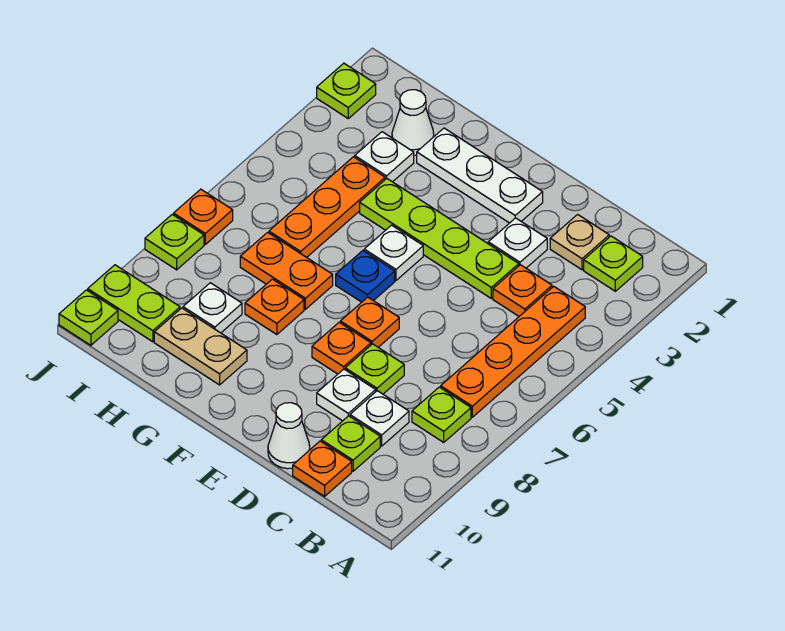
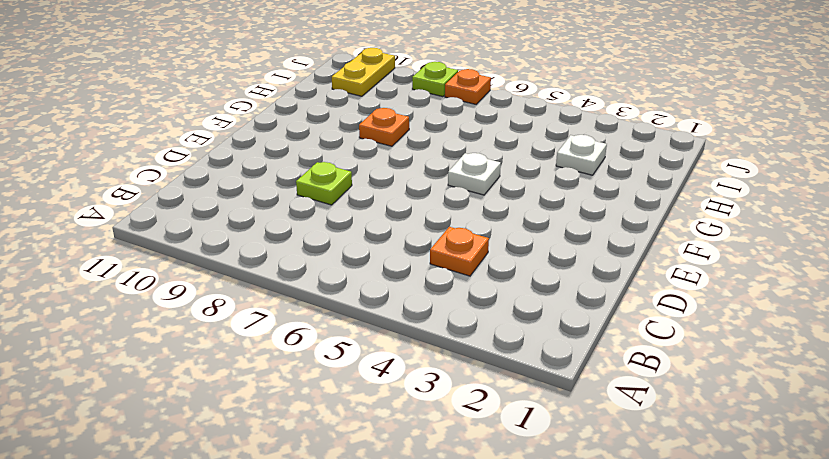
yellow plate I10:J10 level 1 -> lime plate I10:J10 level 1
none -> lime plate B2 level 1
none -> orange plate B4:B7 level 1
none -> lime plate B8 level 1
none -> tan plate C2 level 1

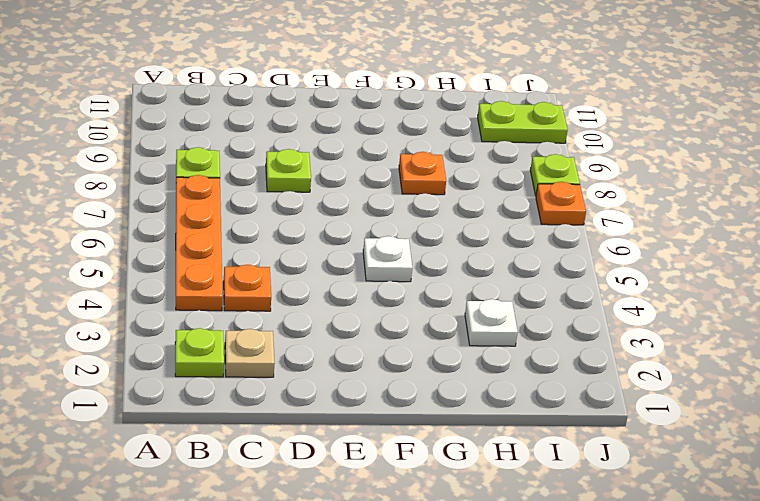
none -> white plate C9 level 1
none -> lime plate C10 level 1
none -> orange plate C11 level 1
none -> white plate D3 level 1

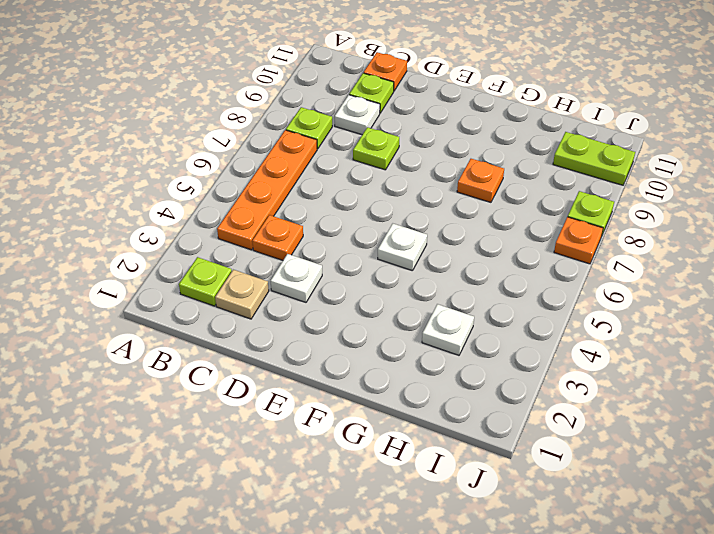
none -> lime plate D4:G4 level 1
none -> white plate D9 level 1
none -> white cone D11 level 1
none -> white plate E2:G2 level 1

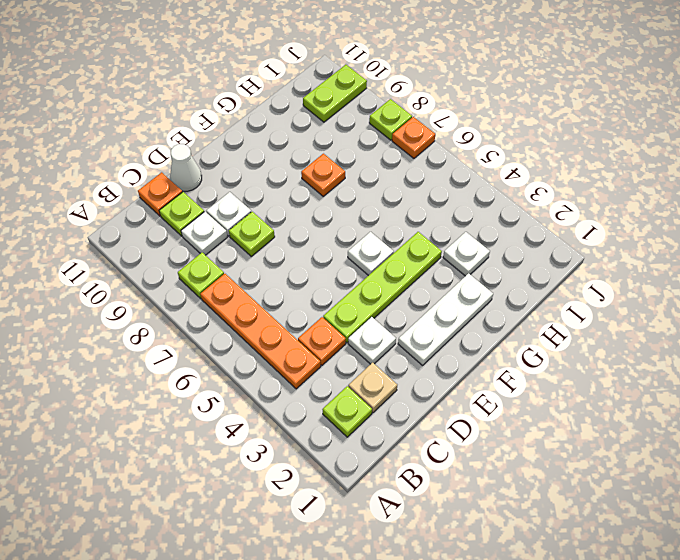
none -> orange plate E7 level 1
none -> orange plate E8 level 1
none -> blue plate F6 level 1
none -> orange plate G7:H7 level 1

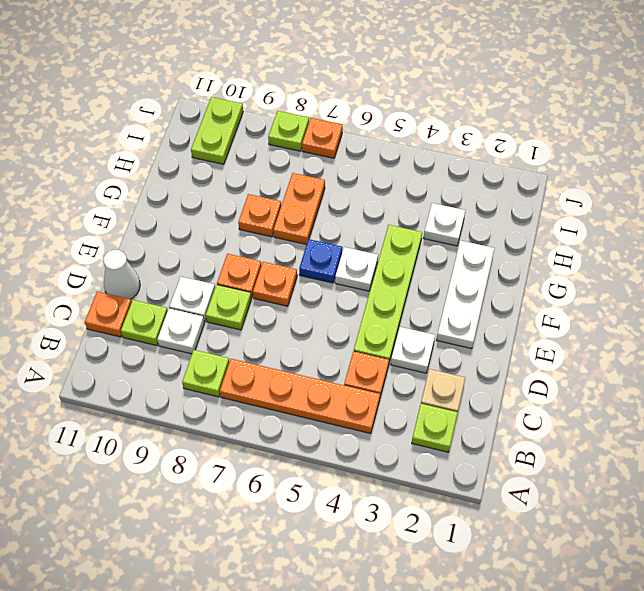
none -> tan plate G10:H10 level 1
none -> white cone H2 level 1
none -> orange plate H4:H6 level 1
none -> white plate H9 level 1

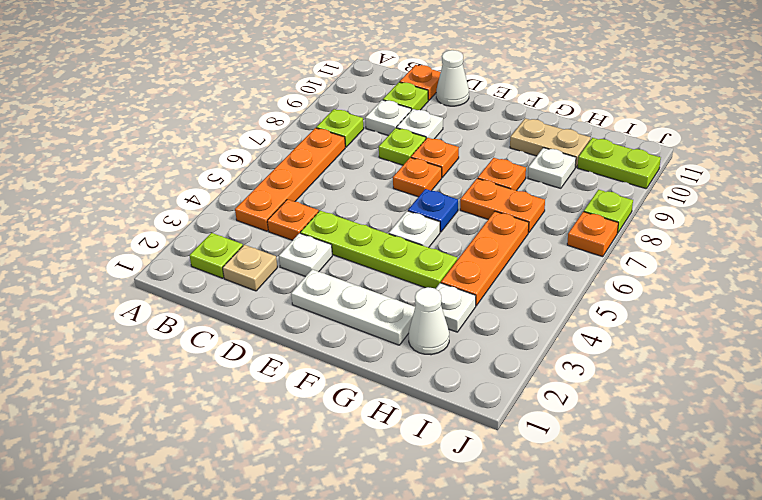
none -> lime plate J2 level 1
none -> lime plate J11 level 1

